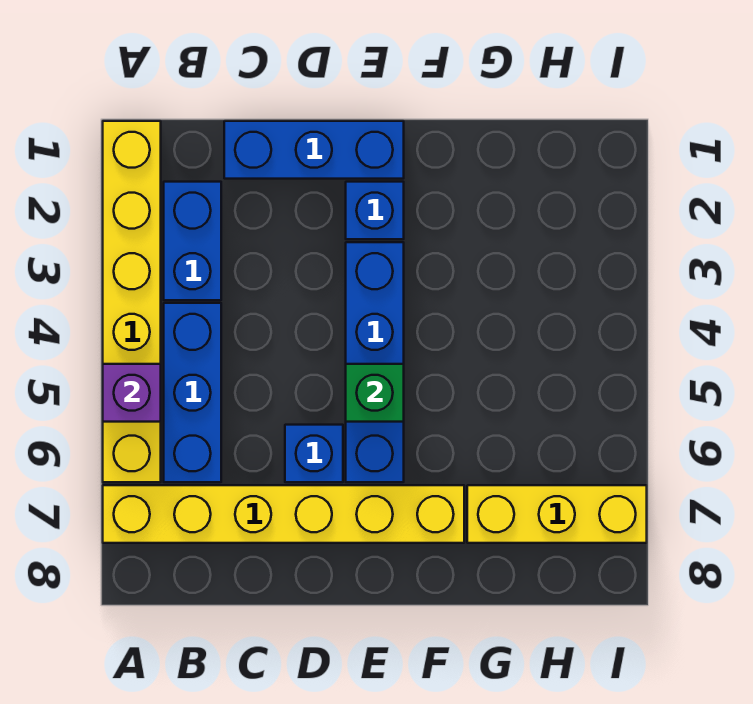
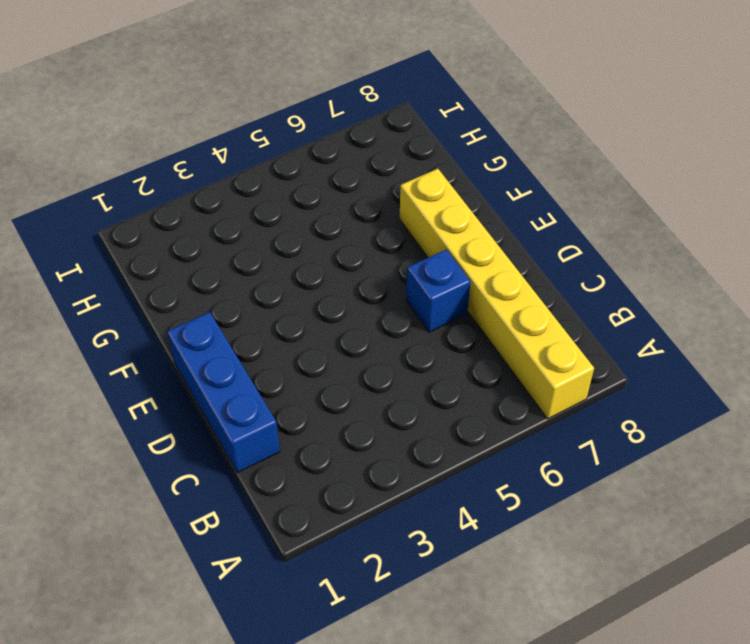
none -> yellow brick A1:A6 level 1
none -> blue brick B2:B3 level 1

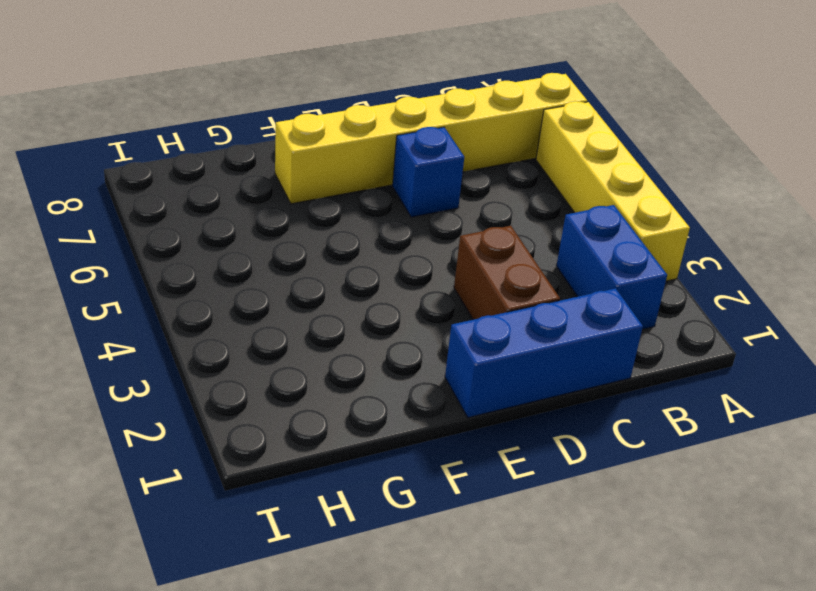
yellow brick A3:A6 level 1 -> yellow brick A1:A6 level 1
brown brick D2:D3 level 1 -> none
none -> blue brick B4:B6 level 1
none -> blue brick E2 level 1

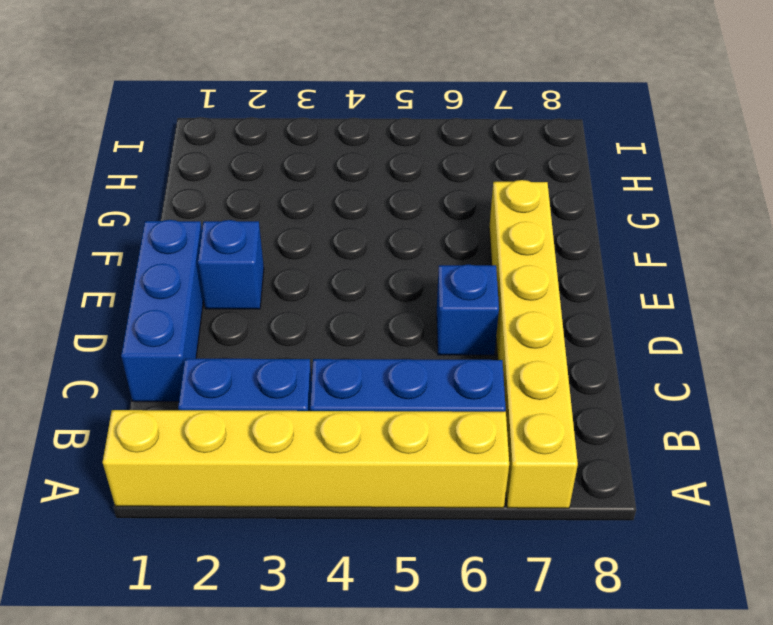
none -> blue brick E3:E6 level 1
none -> yellow brick G7:I7 level 1

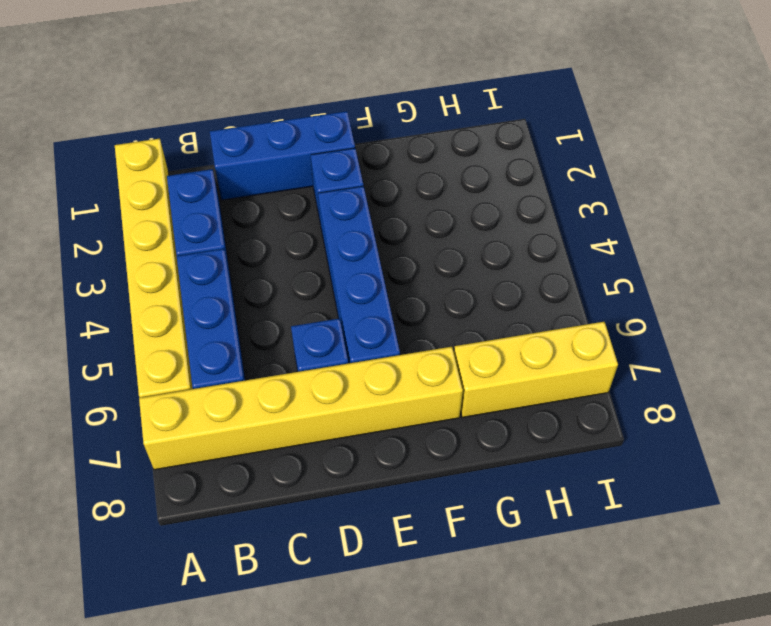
none -> purple brick A5 level 2
none -> green brick E5 level 2

